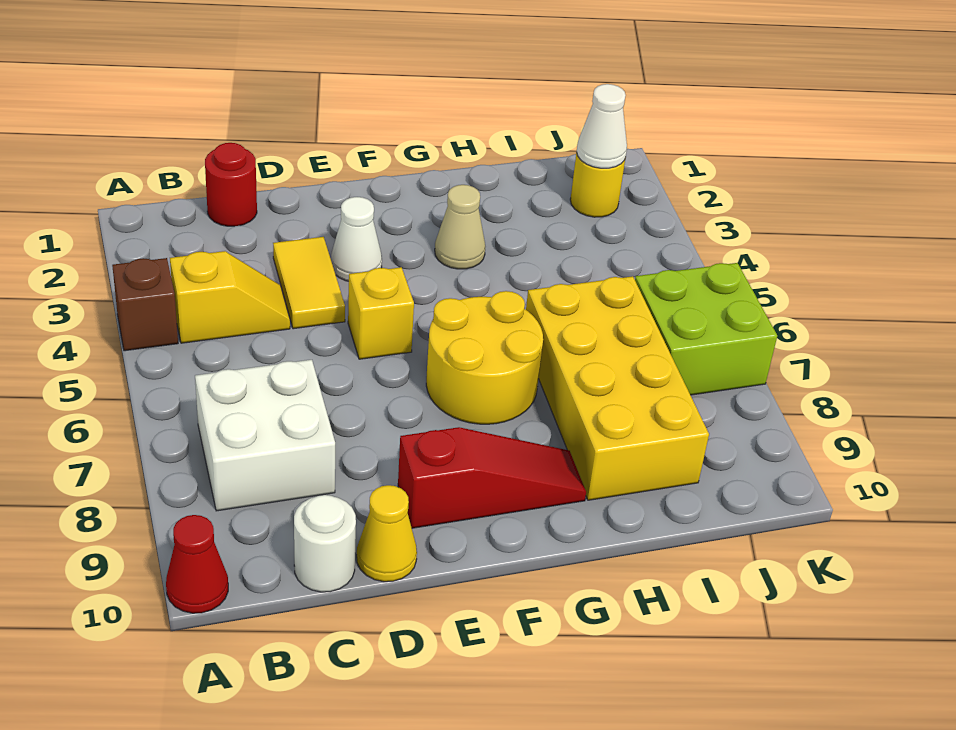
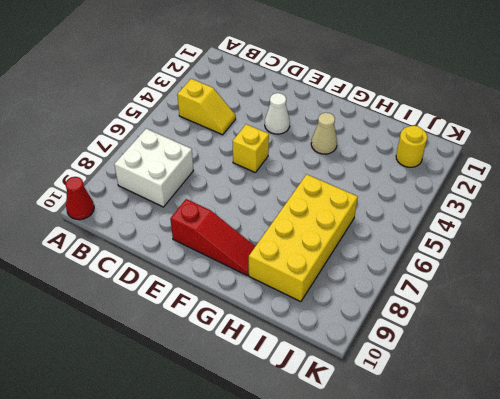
none -> brown brick A4 level 1
none -> red round brick C1 level 1
none -> white round brick C10 level 1

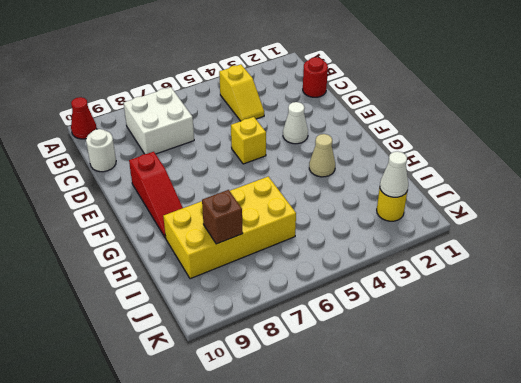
brown brick I8 level 2 -> brown brick A4 level 1
none -> yellow tile D3:D4 level 1
none -> yellow cone D10 level 1
none -> yellow round brick F6:G7 level 1

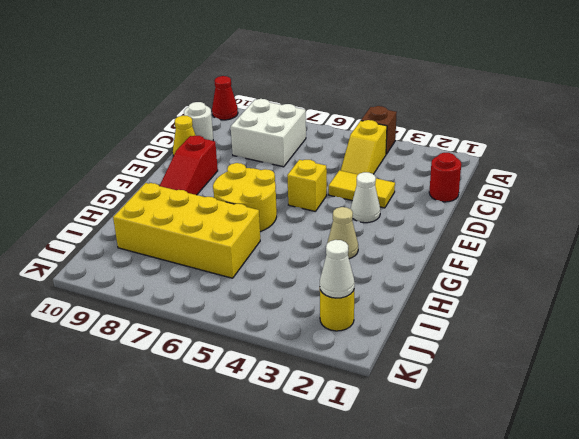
none -> lime brick J6:K7 level 1

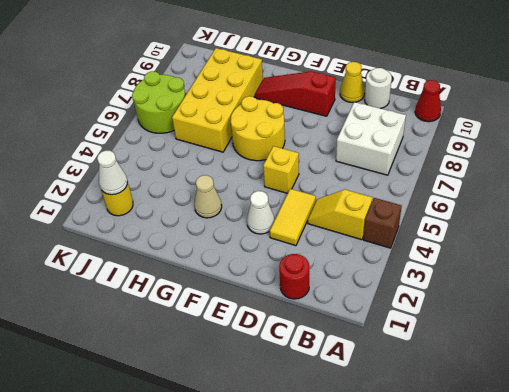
lime round brick J6:K7 level 1 -> lime brick J6:K7 level 1

